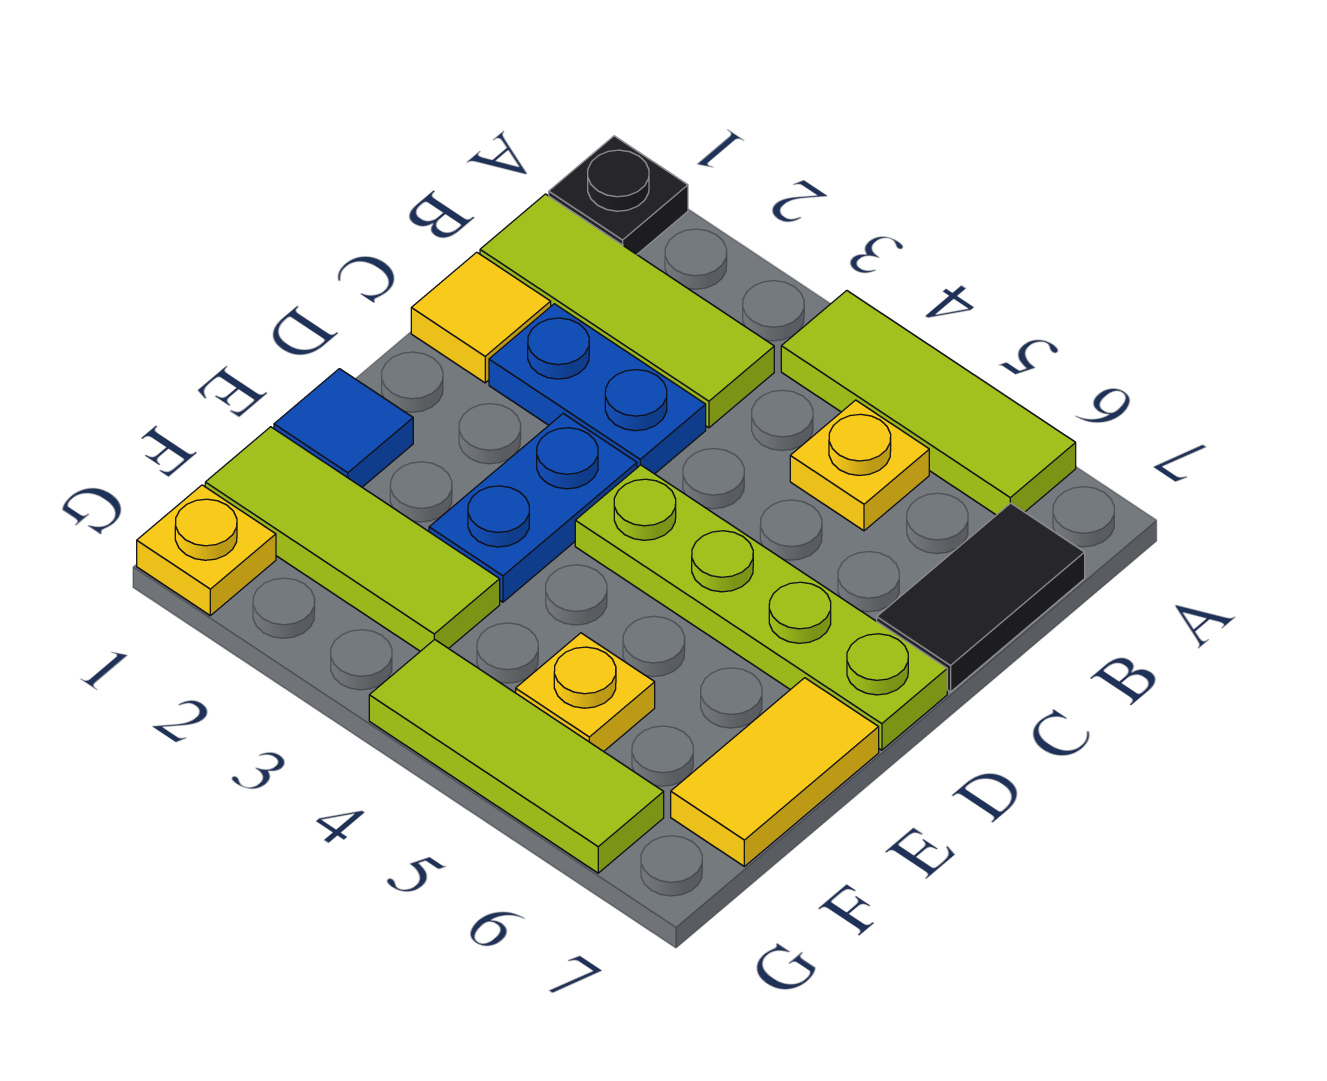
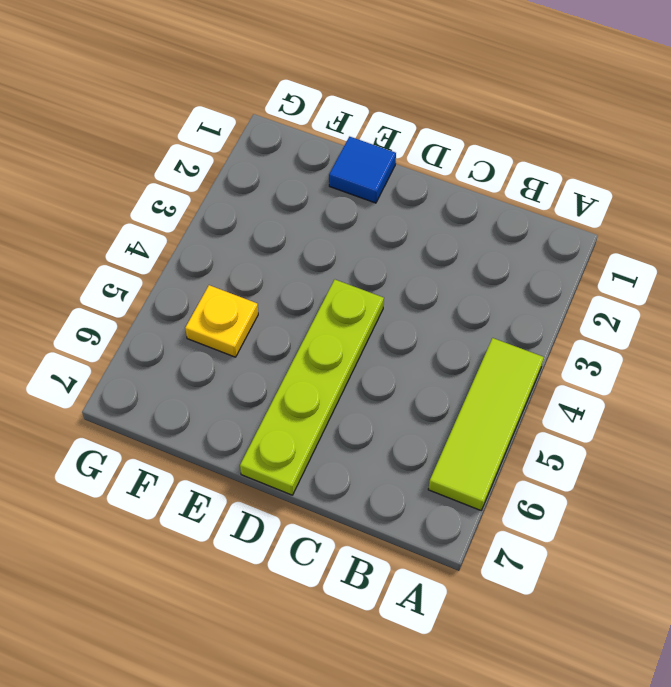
none -> black plate A1 level 1
none -> lime tile B1:B3 level 1
none -> yellow plate B5 level 1

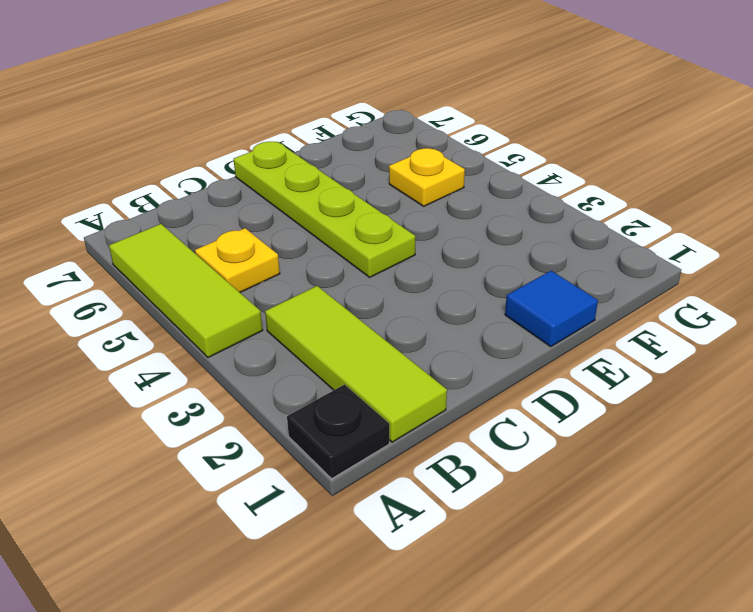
none -> black tile B7:C7 level 1
none -> yellow tile C1 level 1
none -> blue plate C2:C3 level 1

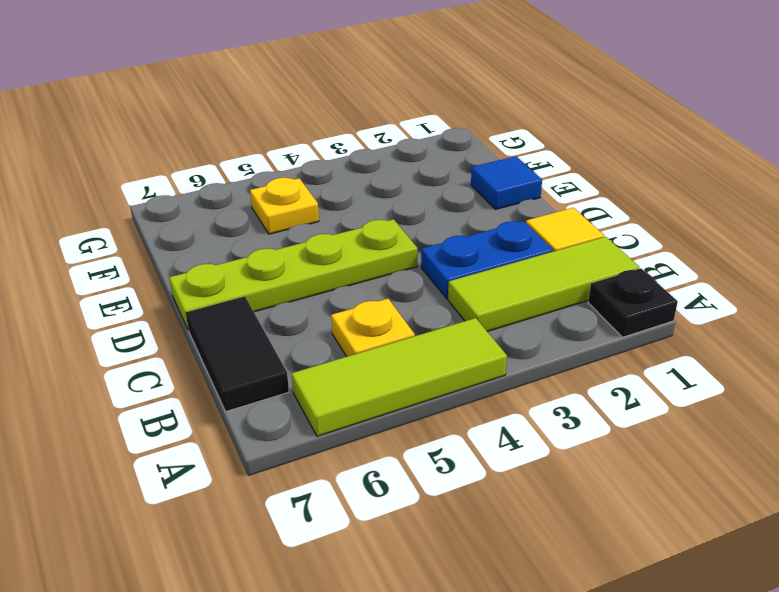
none -> blue plate D3:E3 level 1
none -> yellow tile E7:F7 level 1
none -> lime tile F1:F3 level 1

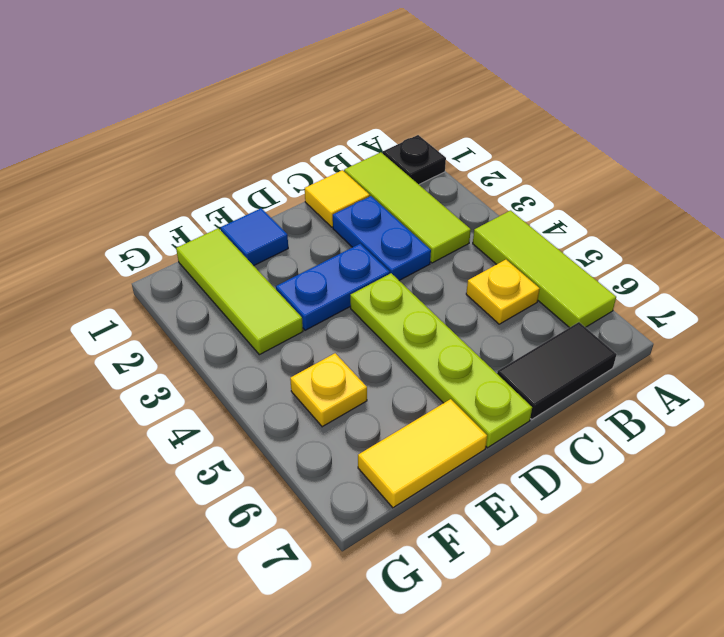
none -> yellow plate G1 level 1
none -> lime tile G4:G6 level 1

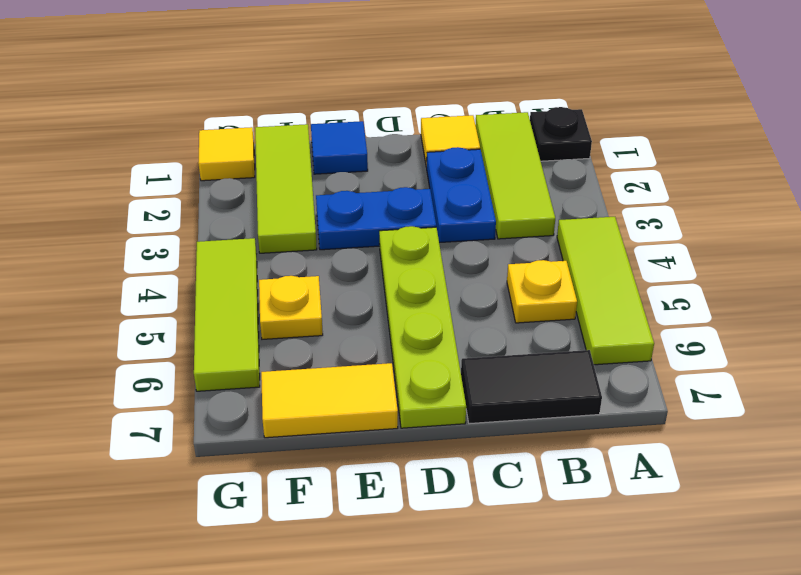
yellow tile G1 level 1 -> yellow plate G1 level 1

